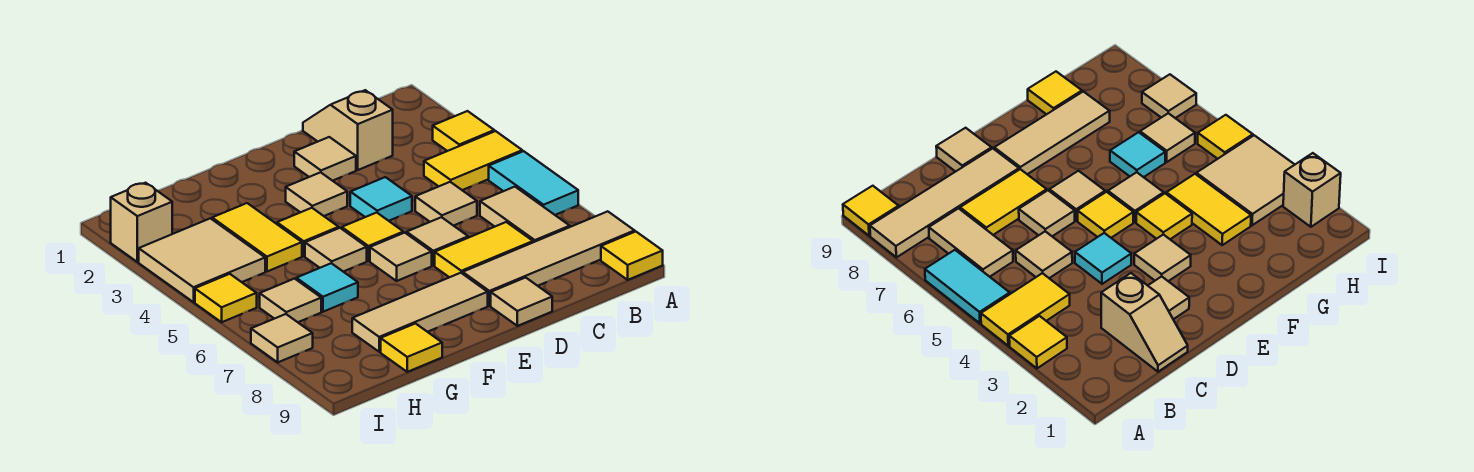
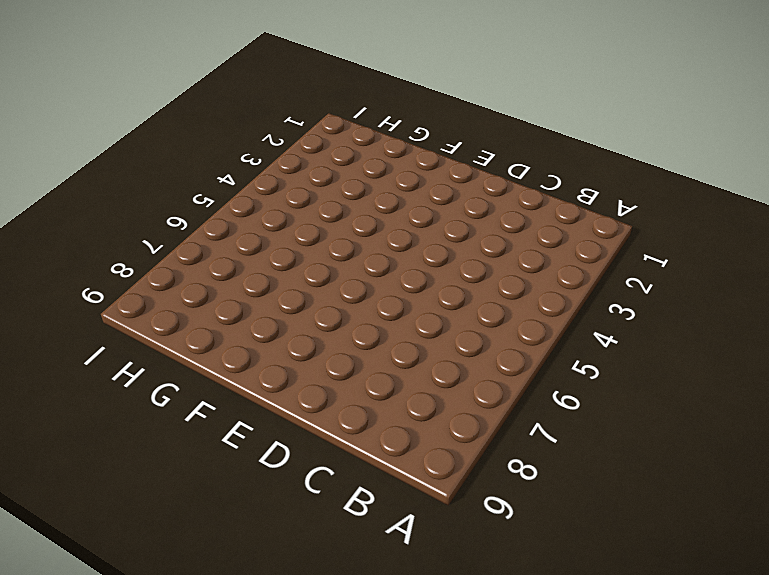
none -> yellow tile A3 level 1
none -> yellow tile A4:B4 level 1
none -> cyan tile A5:A6 level 1

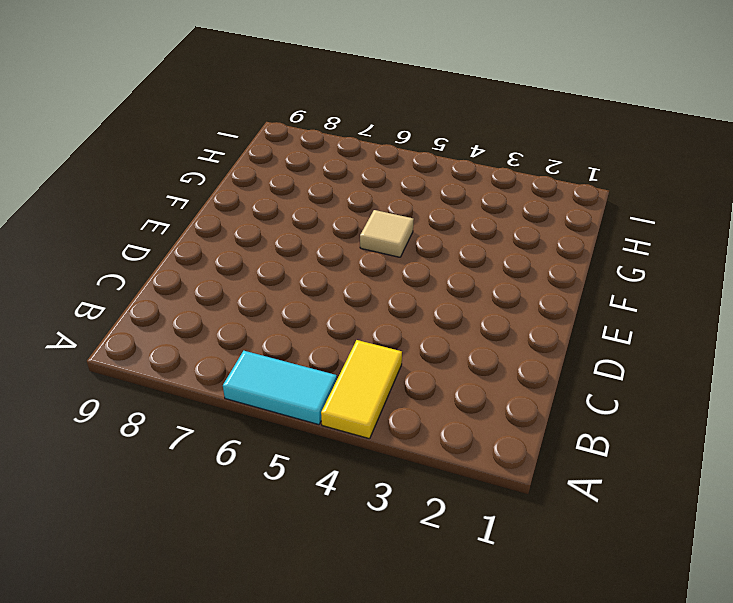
none -> yellow tile A3 level 1
none -> tan tile A8:D8 level 1
none -> yellow tile A9 level 1

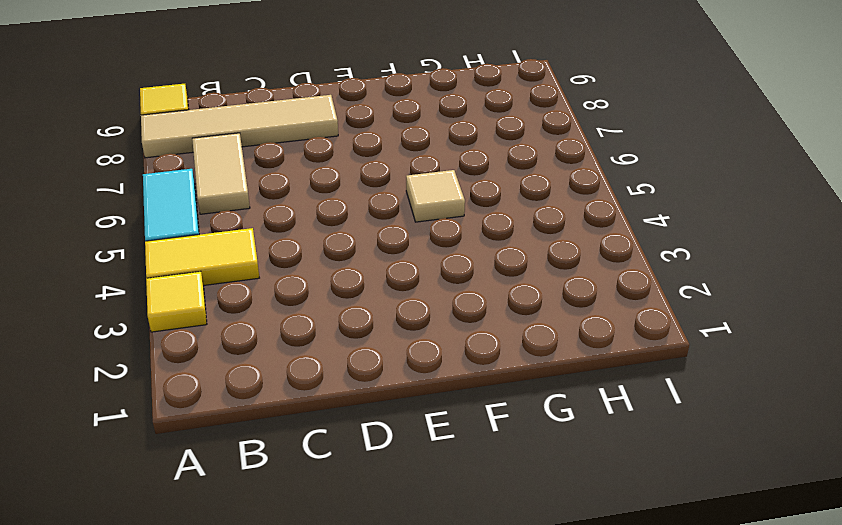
none -> tan slope C1:C2 level 1 top 2
none -> tan tile C5 level 1
none -> yellow tile C7:D7 level 1

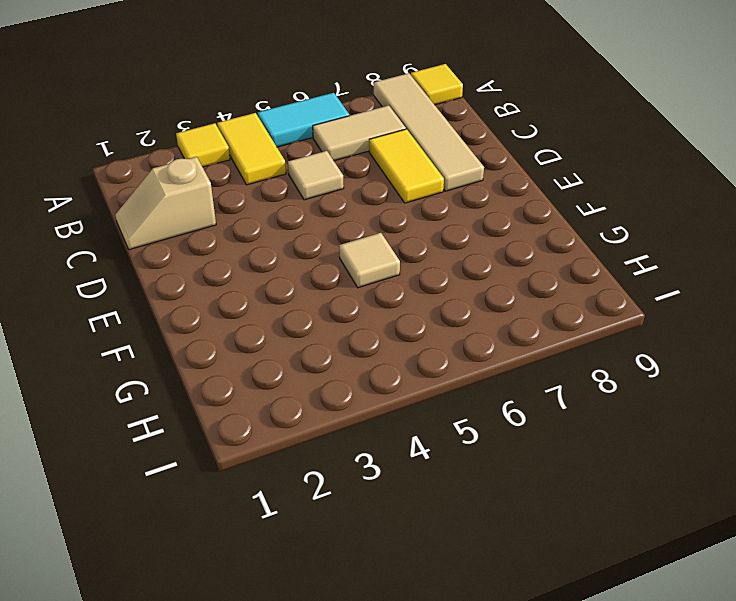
none -> tan tile D2 level 1
none -> cyan tile D4 level 1
none -> tan tile D6 level 1

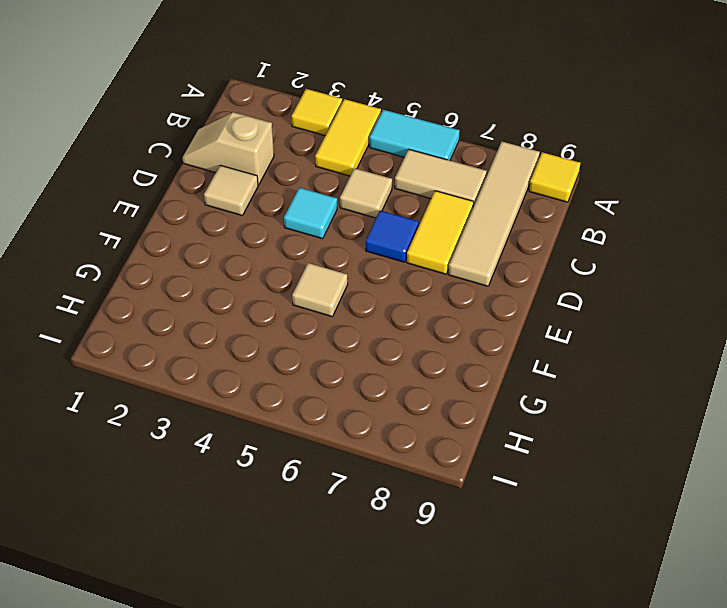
blue tile D6 level 1 -> tan tile D6 level 1
none -> tan tile D9 level 1
none -> tan tile E3 level 1
none -> yellow tile E5 level 1

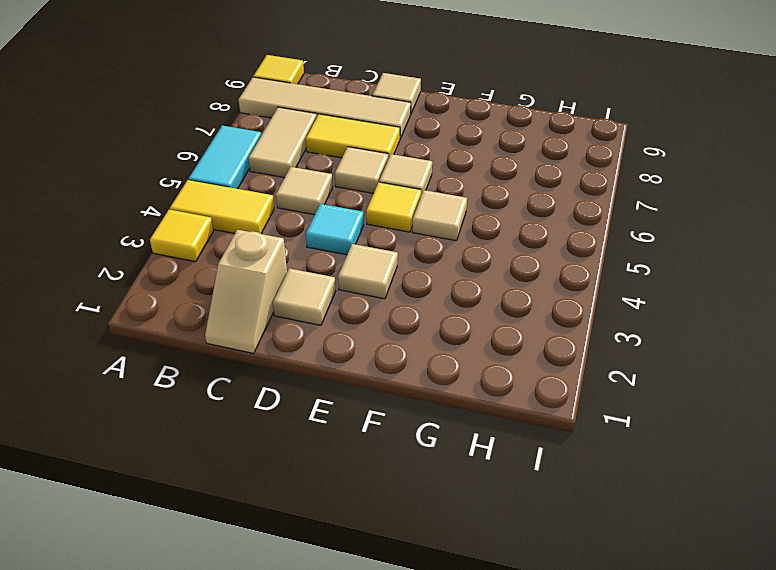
none -> tan tile E8:G8 level 1
none -> yellow tile F4 level 1
none -> yellow tile G3:G4 level 1

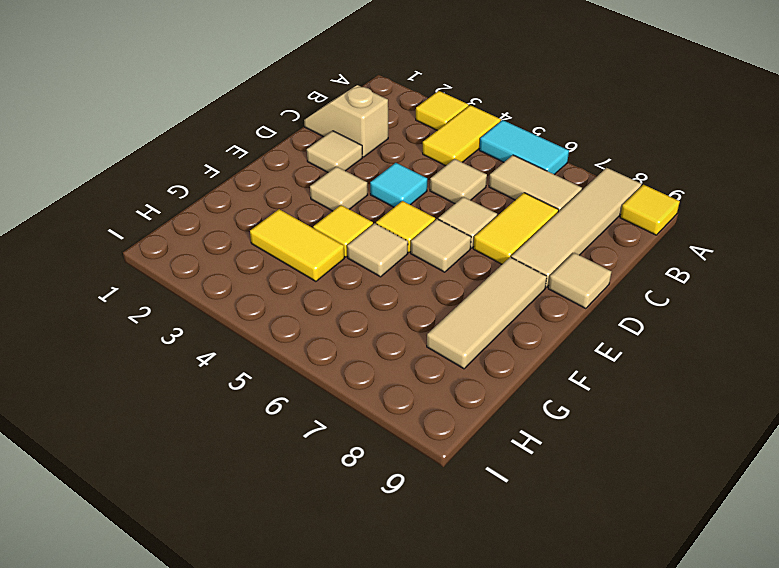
none -> cyan tile G6 level 1
none -> yellow tile G9 level 1
none -> tan tile H3:I4 level 1

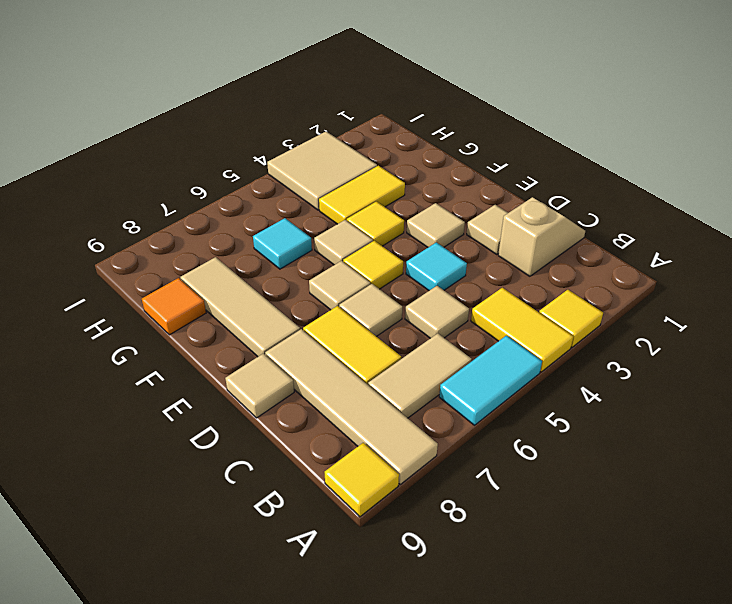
orange tile G9 level 1 -> yellow tile G9 level 1
none -> tan tile H6 level 1
none -> tan brick I2 level 1
none -> yellow tile I5 level 1

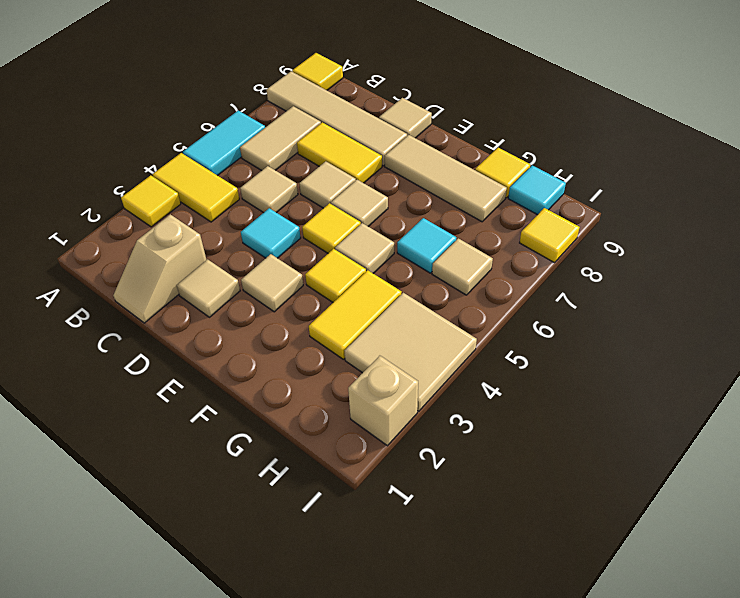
cyan tile H9 level 1 -> none
yellow tile I8 level 1 -> yellow tile I5 level 1
none -> tan tile I7 level 1

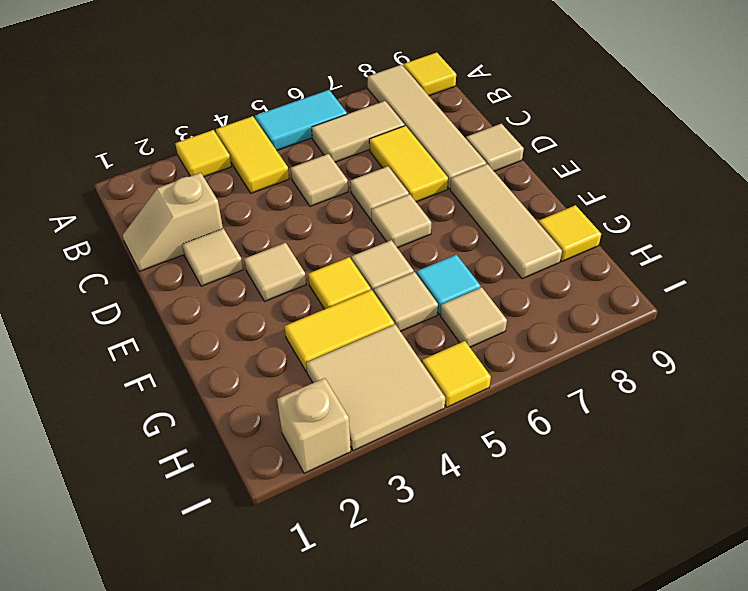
tan tile G5 level 1 -> tan tile I7 level 1
none -> cyan tile D4 level 1
none -> yellow tile E5 level 1

